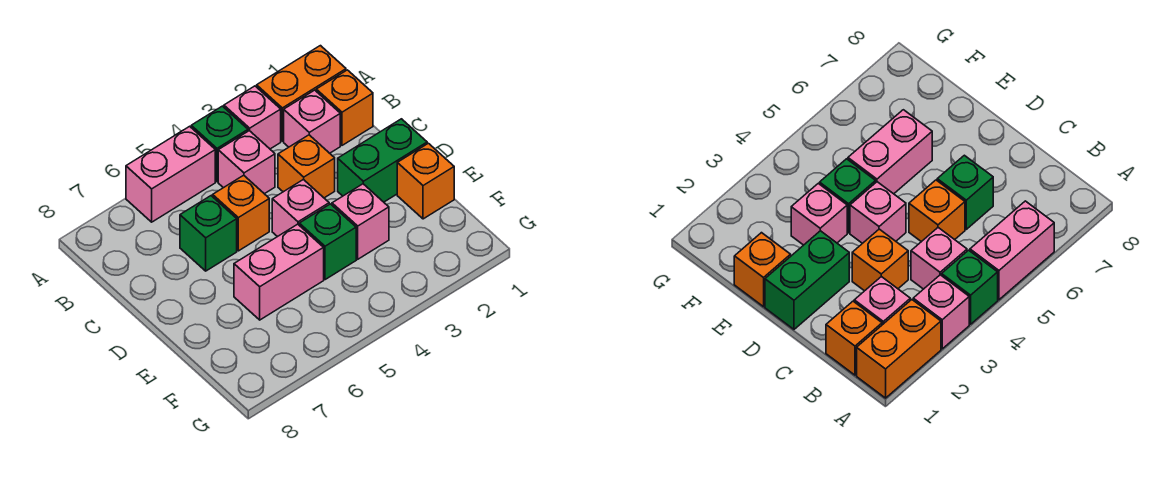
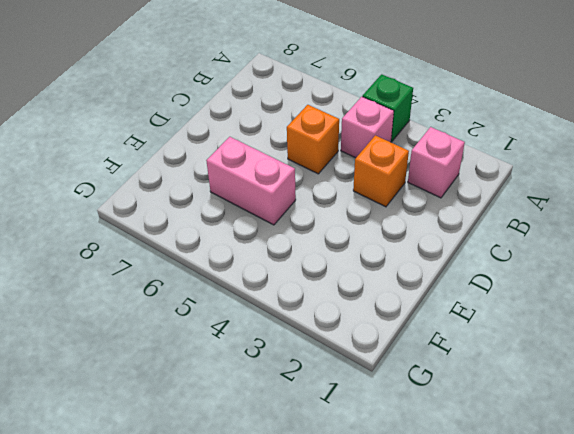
none -> orange brick A1:A2 level 1
none -> pink brick A3 level 1
none -> pink brick A5:A6 level 1

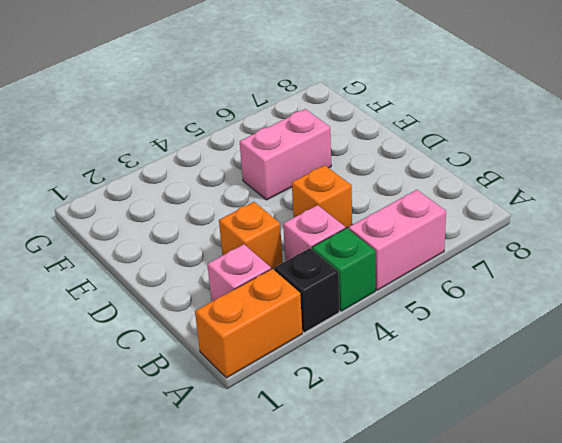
black brick A3 level 1 -> pink brick A3 level 1
none -> orange brick B1 level 1
none -> green brick C6 level 1
none -> green brick D1:D2 level 1

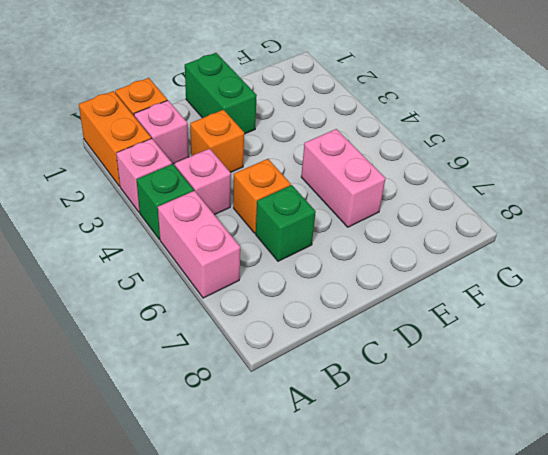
none -> pink brick D4 level 1
none -> orange brick E1 level 1
none -> pink brick E3 level 1

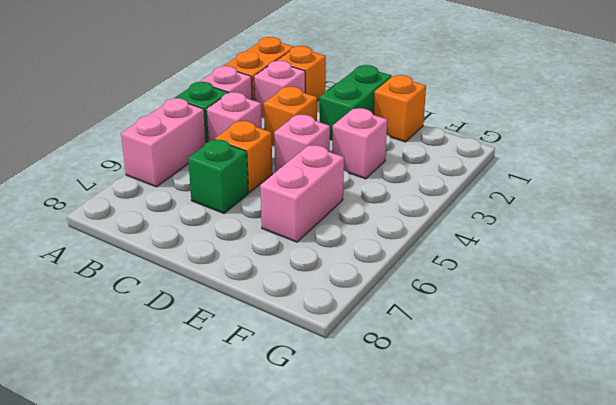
none -> green brick E4 level 1

